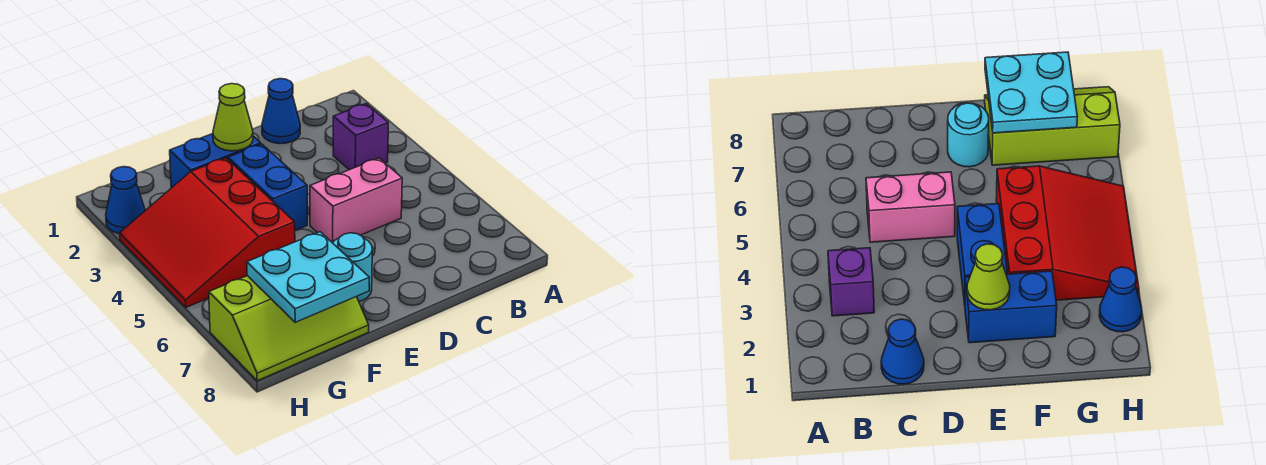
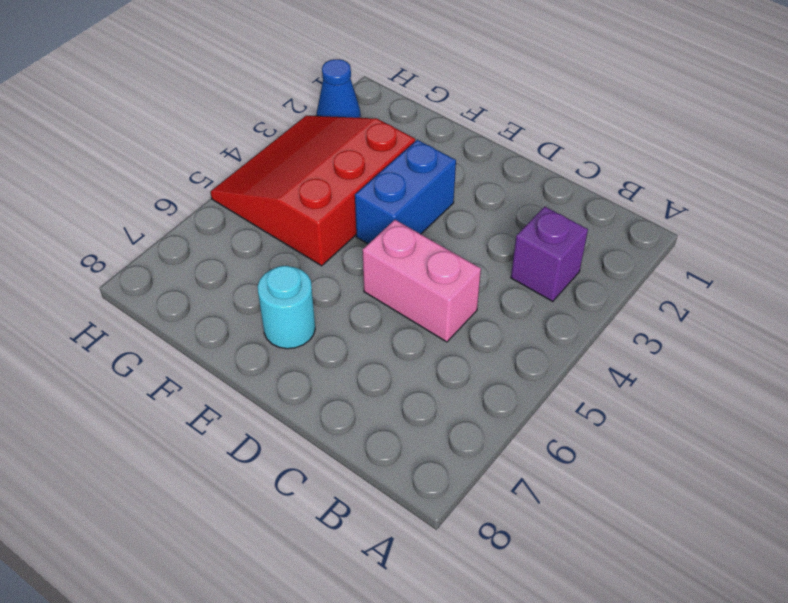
none -> blue cone C1 level 1
none -> blue brick E2:F2 level 1

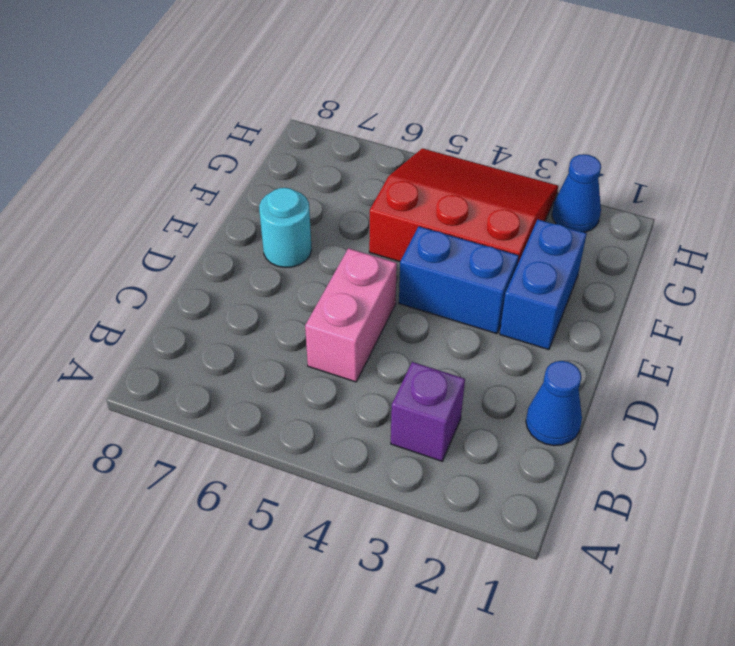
none -> lime slope F7:H8 level 1 top 7
none -> lime cone E2 level 2

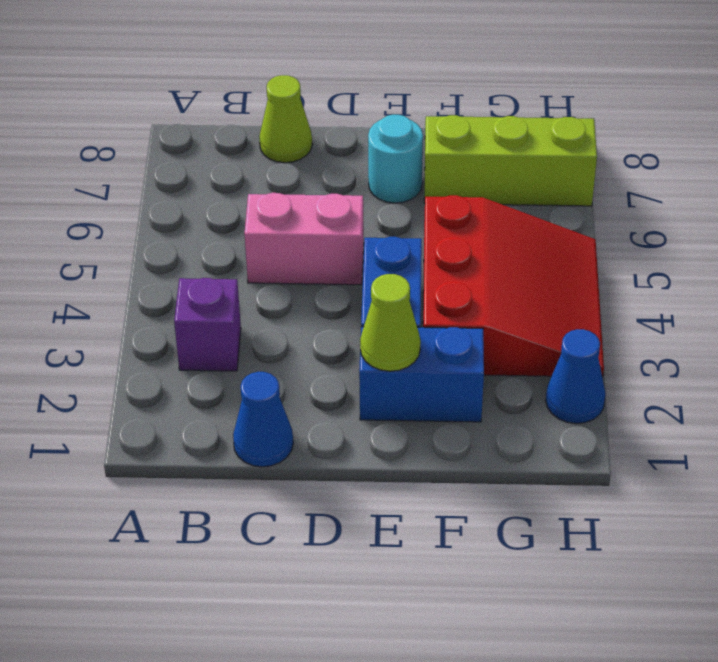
lime cone C8 level 1 -> none
none -> cyan plate F7:G8 level 2

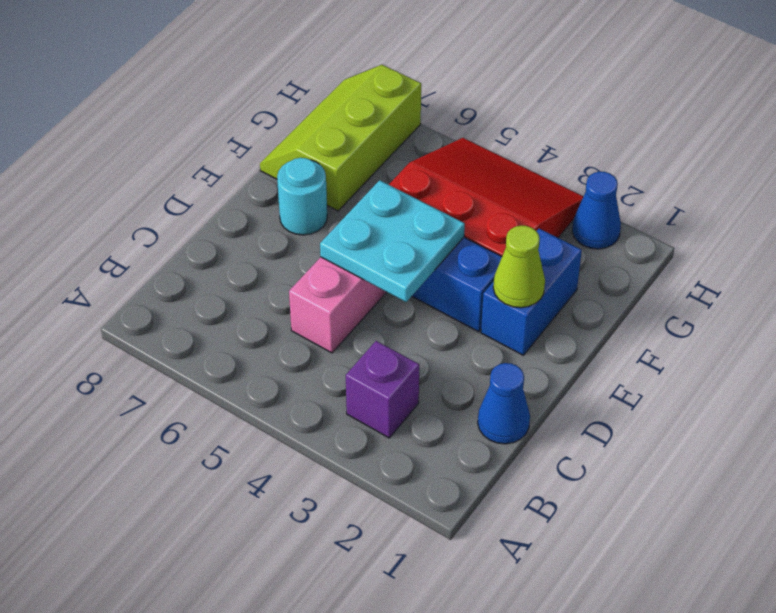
cyan plate D4:E5 level 2 -> cyan plate F7:G8 level 2

